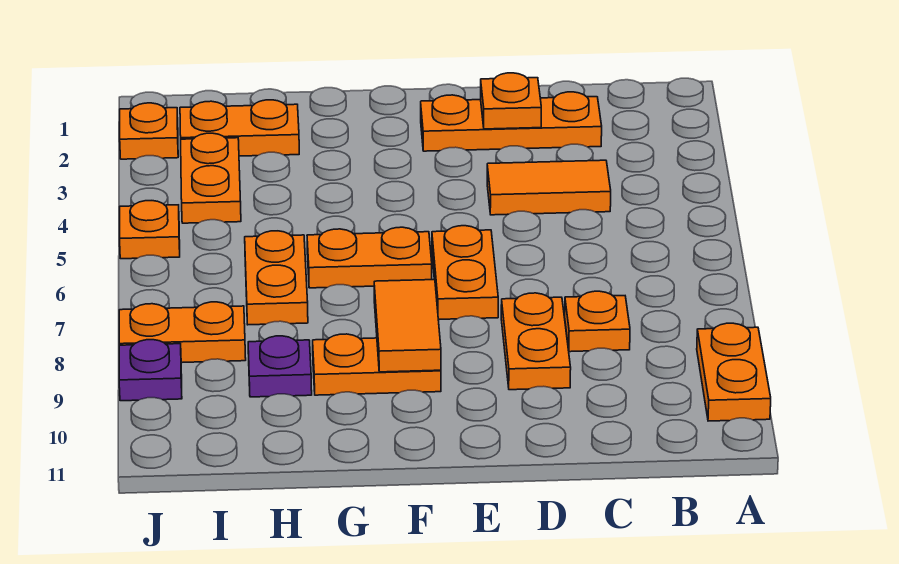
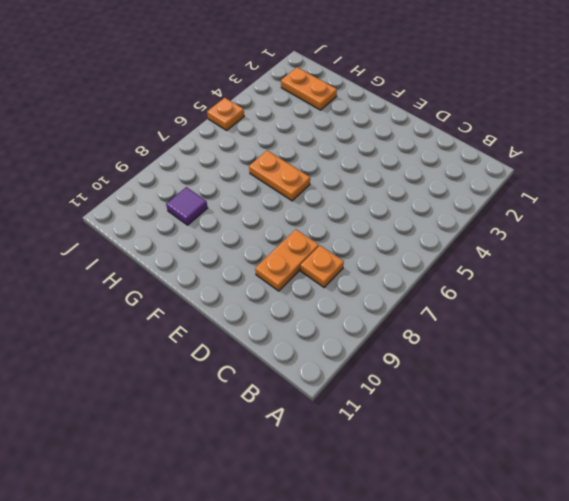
purple tile H9 level 1 -> purple plate H9 level 1
none -> orange plate A9:A10 level 1
none -> orange plate C2:E2 level 1
none -> orange tile C4:D4 level 1

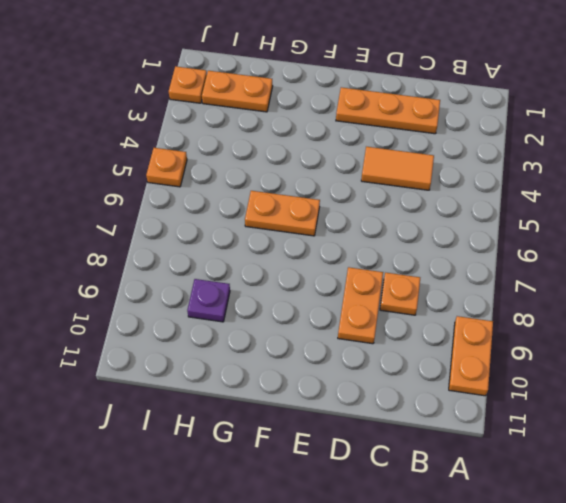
none -> orange plate E6:E7 level 1
none -> orange plate F9:G9 level 1
none -> orange plate H6:H7 level 1

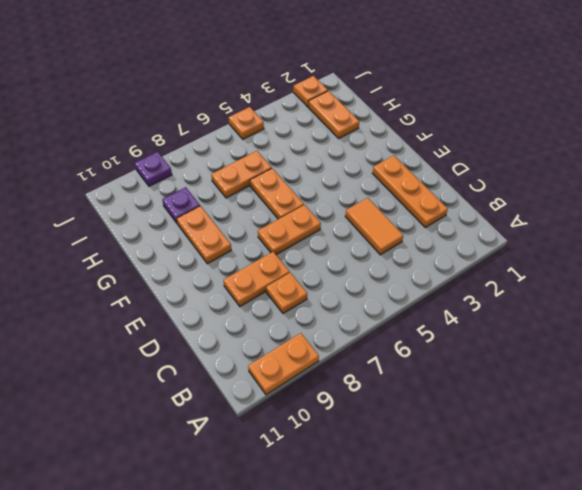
none -> orange plate I3:I4 level 1
none -> orange plate I8:J8 level 1
none -> orange plate D2 level 2

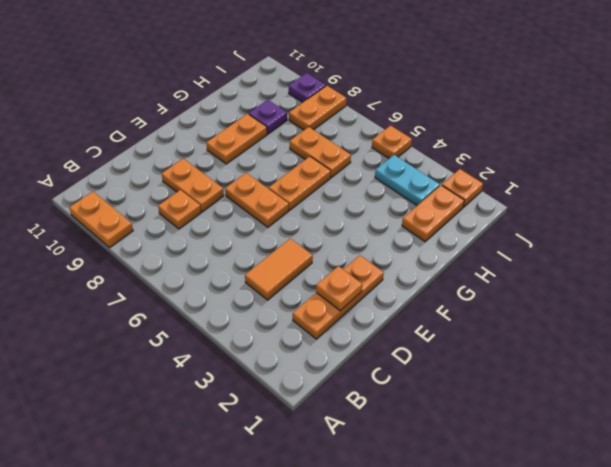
cyan plate I3:I4 level 1 -> orange plate I3:I4 level 1
none -> orange tile F8:F9 level 2

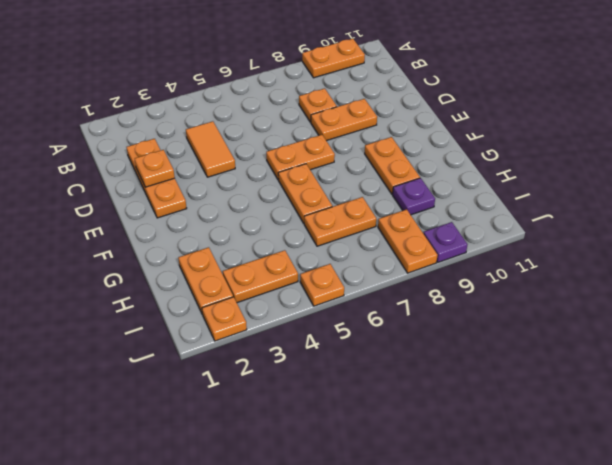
none -> orange tile F8:F9 level 2

